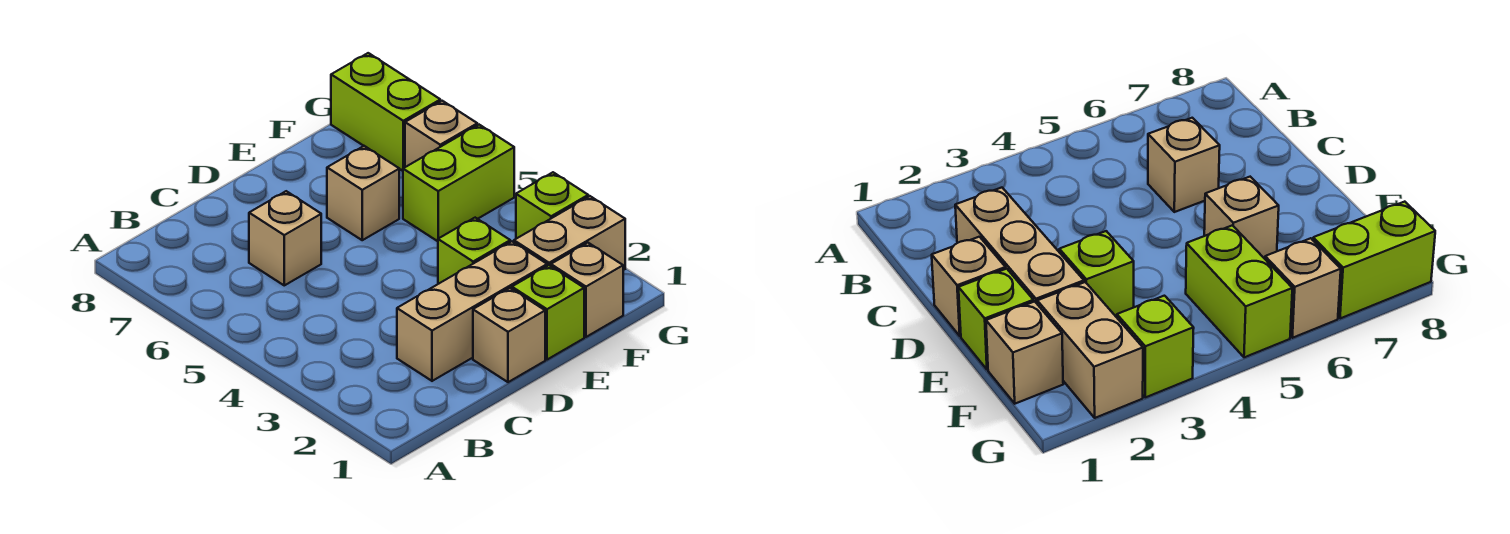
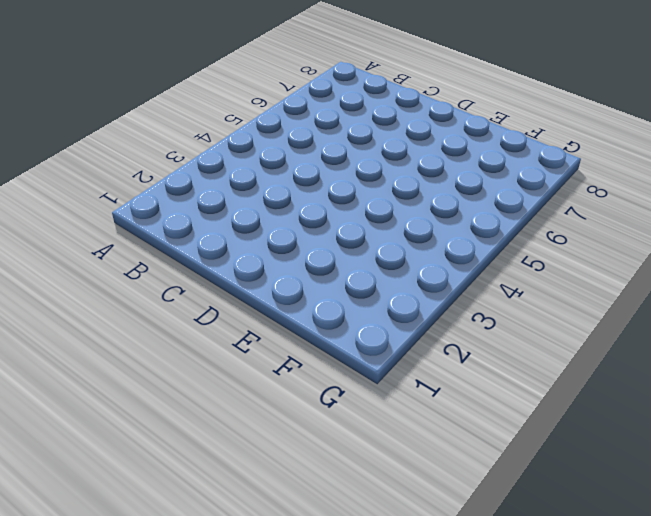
none -> tan brick C2:E2 level 1
none -> tan brick C6 level 1
none -> tan brick D1 level 1

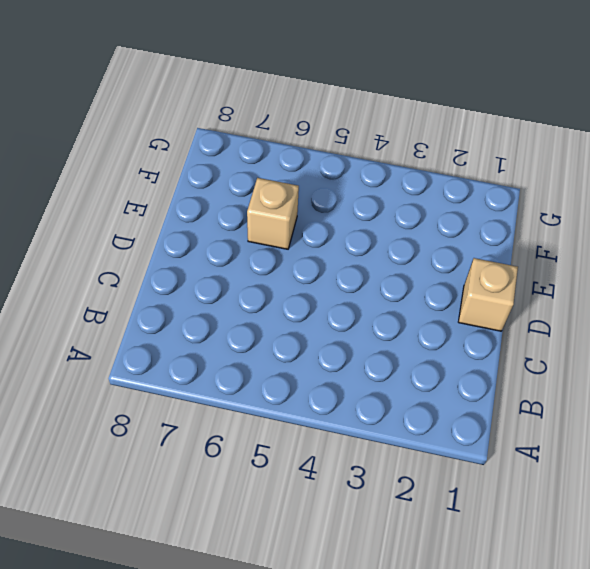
none -> tan brick C2:E2 level 1
none -> tan brick C6 level 1
none -> lime brick E1 level 1

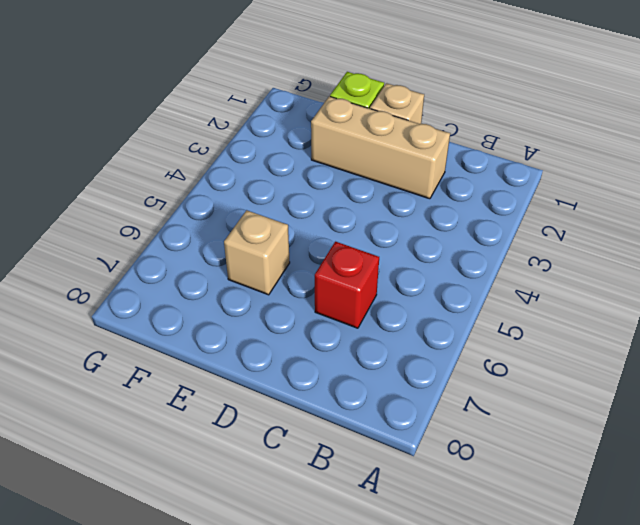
red brick C6 level 1 -> tan brick C6 level 1
none -> lime brick E3 level 1
none -> tan brick F1 level 1
none -> tan brick F2:G2 level 1

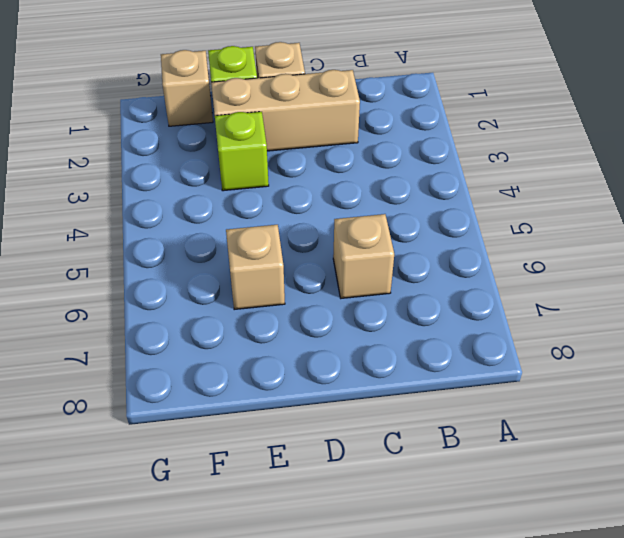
none -> tan brick F2:G2 level 1
none -> lime brick F5:G5 level 1
none -> lime brick G3 level 1

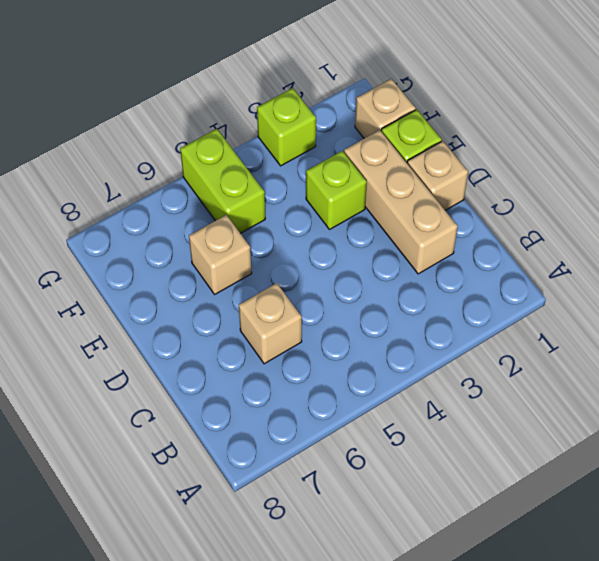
none -> tan brick F2:G2 level 1
none -> tan brick G6 level 1
none -> lime brick G7:G8 level 1

